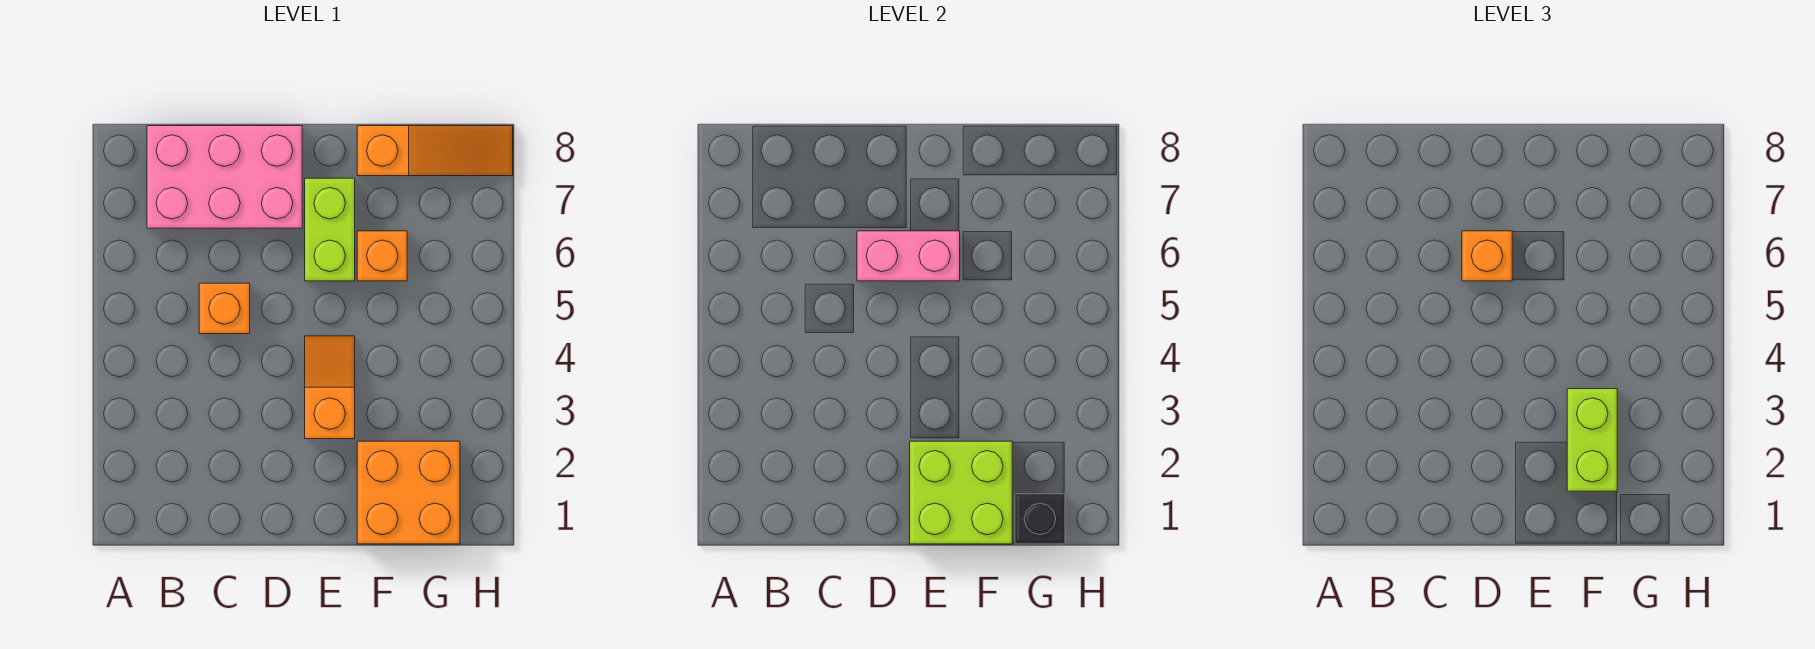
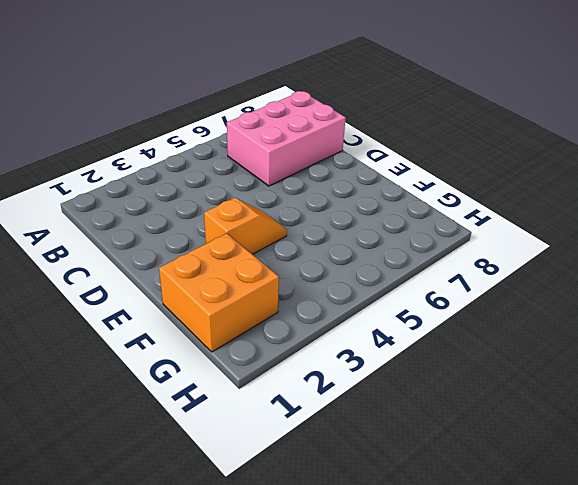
pink brick B6:C8 level 1 -> pink brick B7:D8 level 1
none -> orange brick C5 level 1
none -> lime brick E6:E7 level 1
none -> orange brick F6 level 1

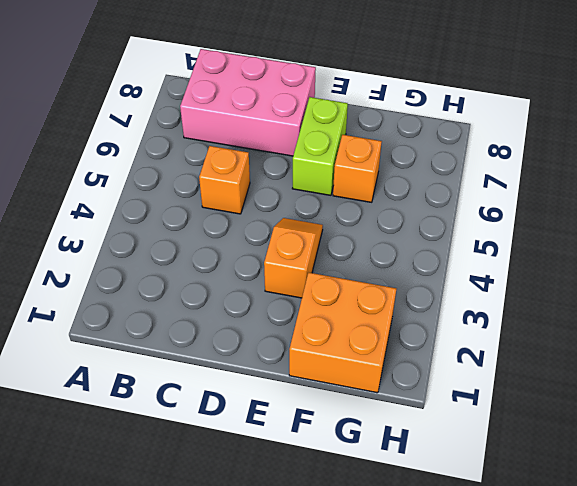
none -> orange slope F8:H8 level 1 top F
none -> pink brick D6:E6 level 2
none -> lime brick E1:F2 level 2

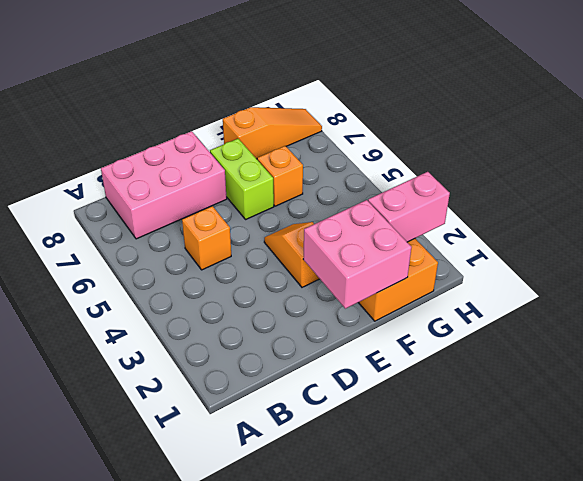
pink brick E1:F2 level 2 -> lime brick E1:F2 level 2
pink brick G2:H2 level 2 -> pink brick D6:E6 level 2
none -> black brick G1 level 2
none -> orange brick D6 level 3
none -> lime brick F2:F3 level 3

